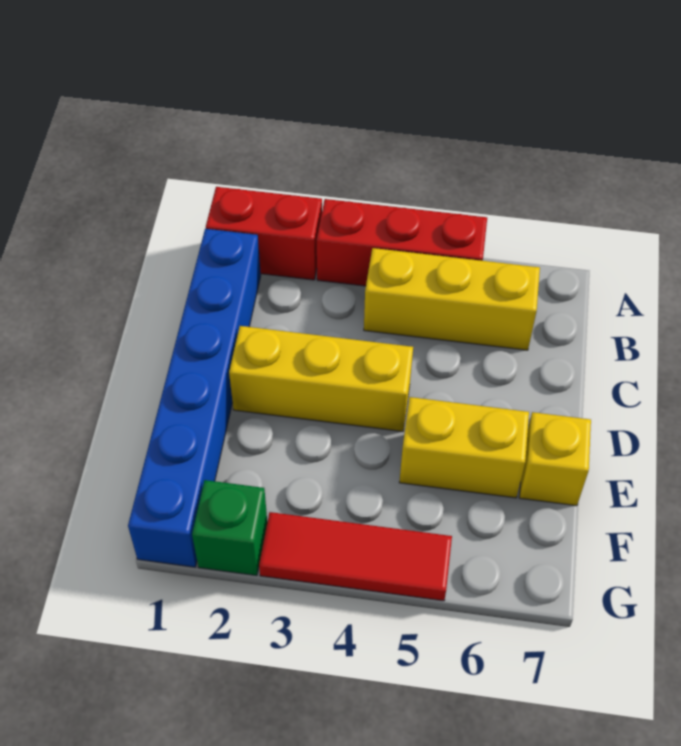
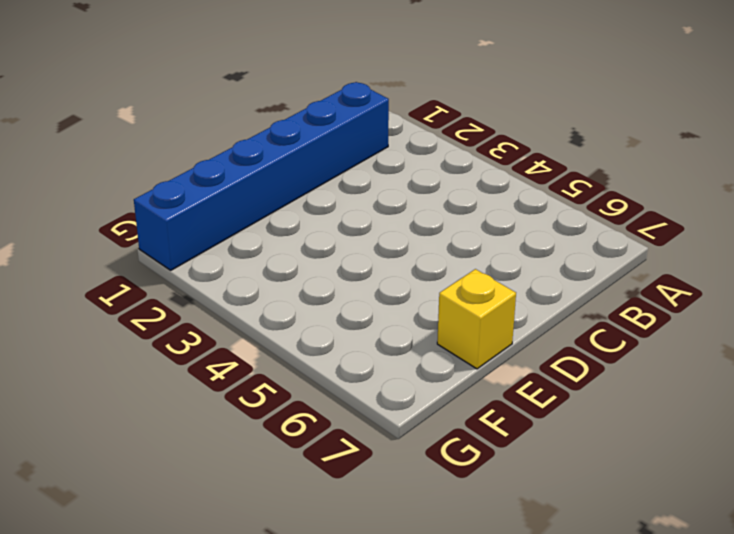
none -> red brick A1:A2 level 1
none -> red brick A3:A5 level 1

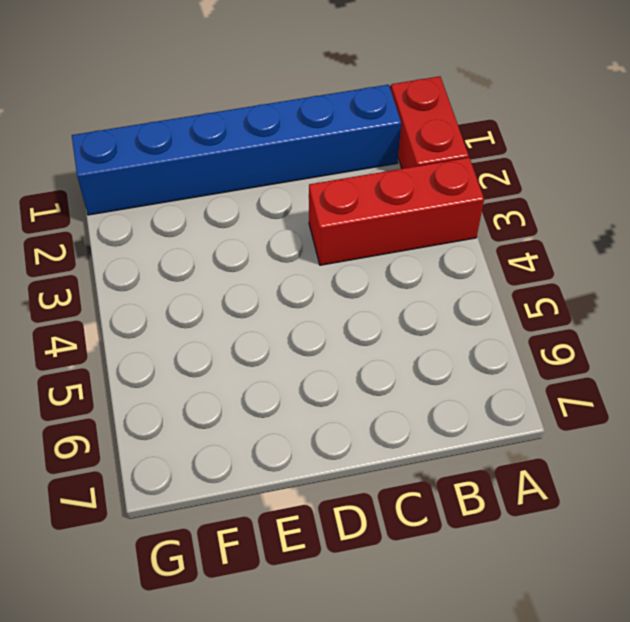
red brick A3:C3 level 1 -> red brick A3:A5 level 1
none -> yellow brick B4:B6 level 1
none -> yellow brick D2:D4 level 1

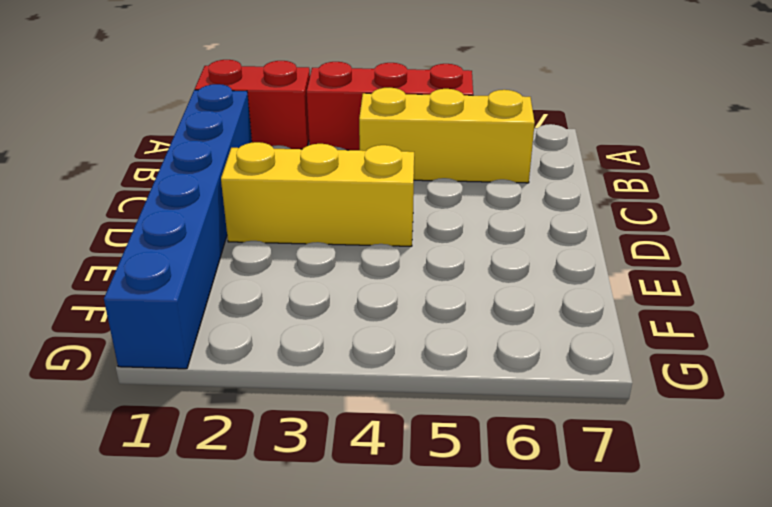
none -> yellow brick E5:E6 level 1
none -> yellow brick E7 level 1

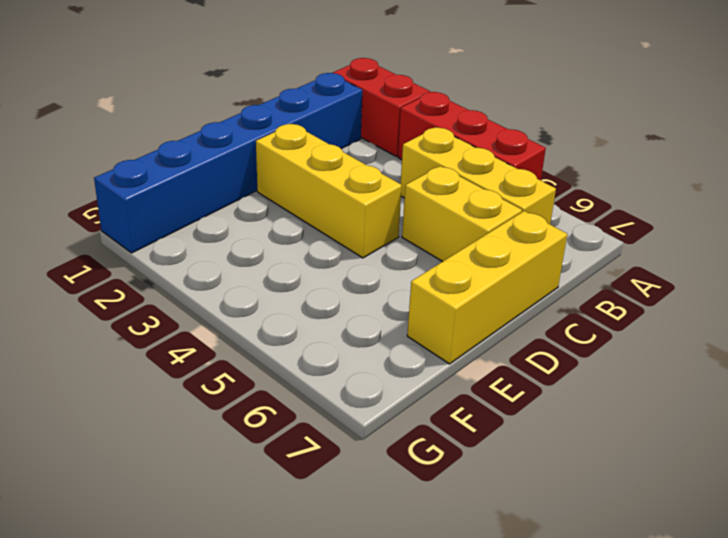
yellow brick C5:C6 level 1 -> yellow brick E5:E6 level 1
yellow brick C7:E7 level 1 -> yellow brick E7 level 1
none -> green brick G2 level 1
none -> red tile G3:G5 level 1

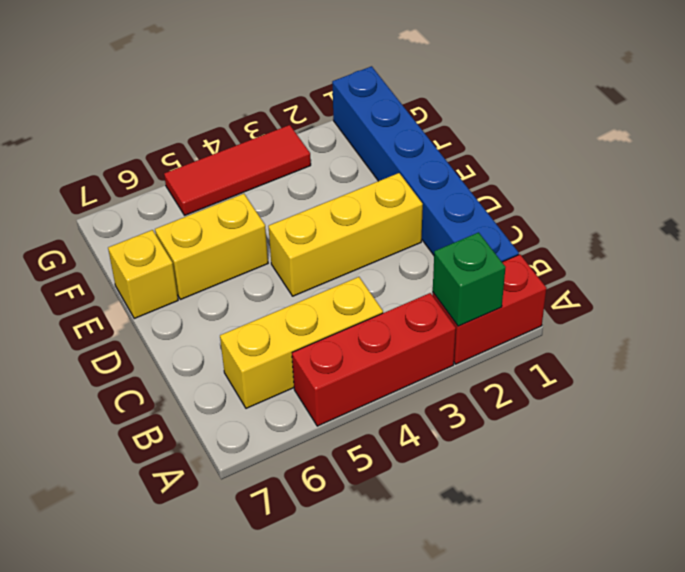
green brick A2 level 2 -> green brick G2 level 1

